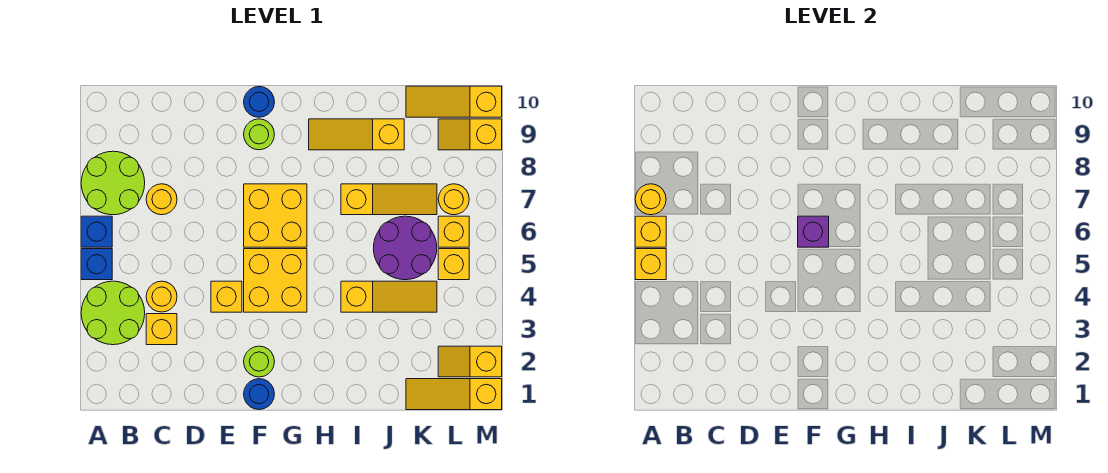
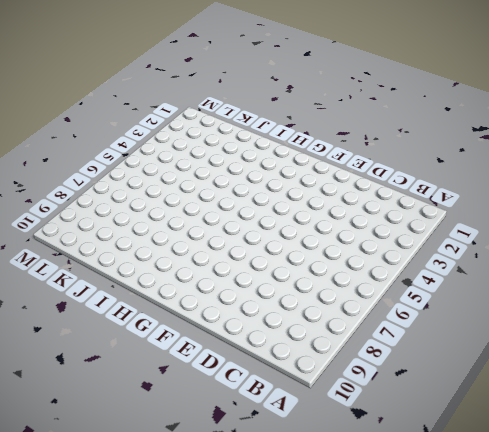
none -> lime round brick A3:B4 level 1
none -> blue brick A5 level 1
none -> blue brick A6 level 1

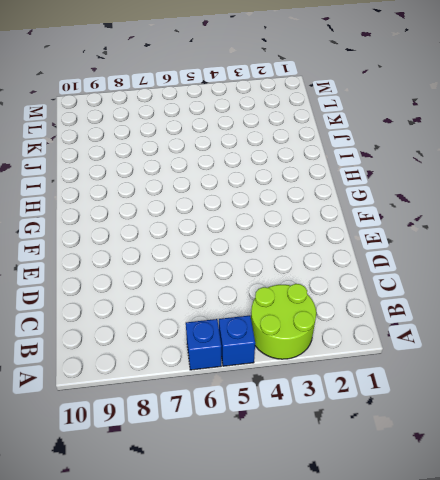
none -> lime round brick A7:B8 level 1
none -> yellow brick C3 level 1
none -> yellow round brick C4 level 1

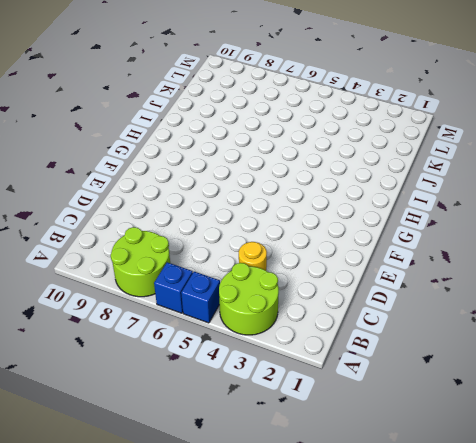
none -> yellow brick C3 level 1
none -> yellow round brick C7 level 1
none -> yellow brick E4 level 1

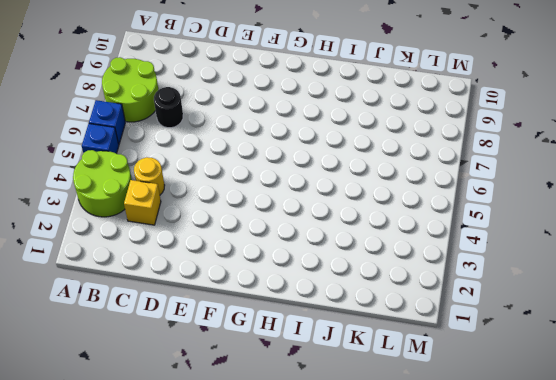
black round brick C7 level 1 -> yellow round brick C7 level 1
none -> yellow brick E4 level 1
none -> blue round brick F1 level 1
none -> lime round brick F2 level 1

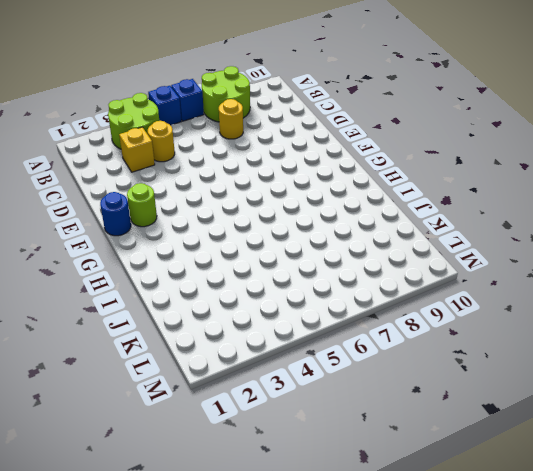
none -> yellow brick E4 level 1
none -> yellow brick F4:G5 level 1
none -> yellow brick F6:G7 level 1

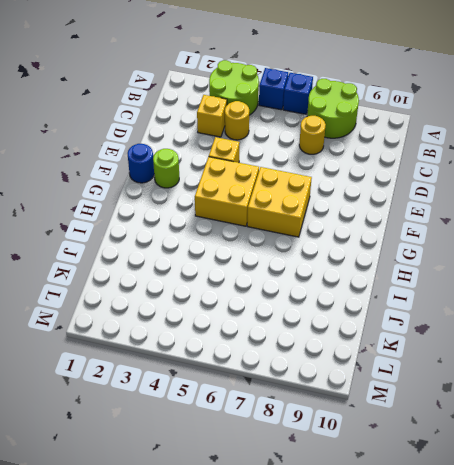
none -> lime round brick F9 level 1
none -> blue round brick F10 level 1
none -> yellow slope H9:J9 level 1 top J

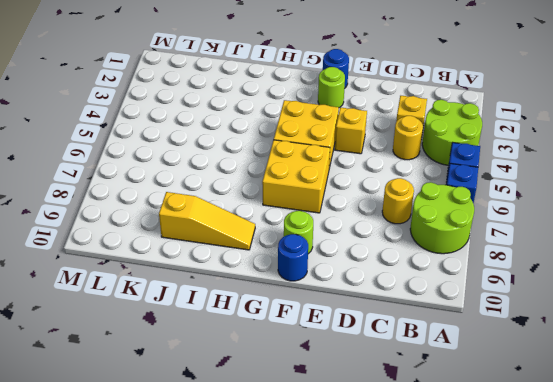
none -> yellow slope I4:K4 level 1 top I
none -> yellow slope I7:K7 level 1 top I
none -> purple round brick J5:K6 level 1

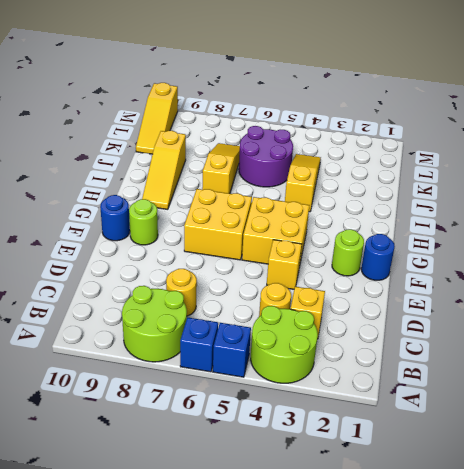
none -> yellow slope K1:M1 level 1 top M
none -> yellow slope L2:M2 level 1 top M
none -> yellow brick L5 level 1

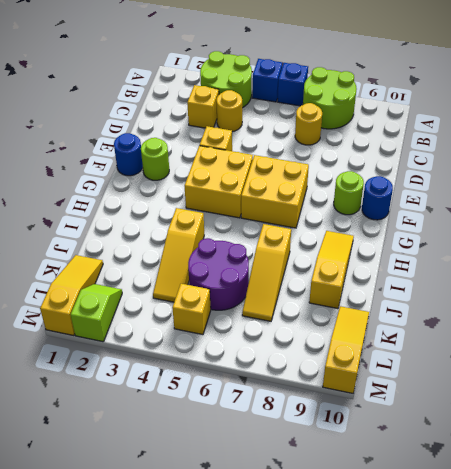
lime slope L2:M2 level 1 top M -> yellow slope L2:M2 level 1 top M
none -> yellow brick L6 level 1
none -> yellow round brick L7 level 1
none -> yellow slope L9:M9 level 1 top M

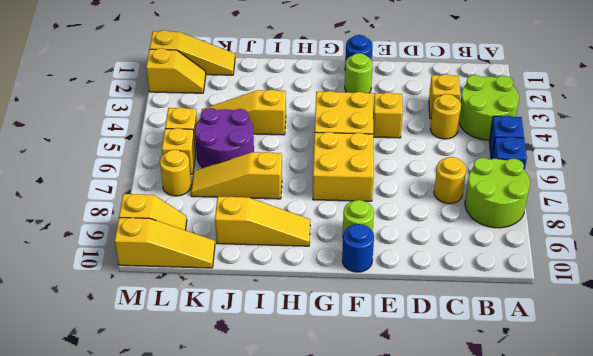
none -> yellow brick A5 level 2
none -> yellow brick A6 level 2
none -> yellow round brick A7 level 2

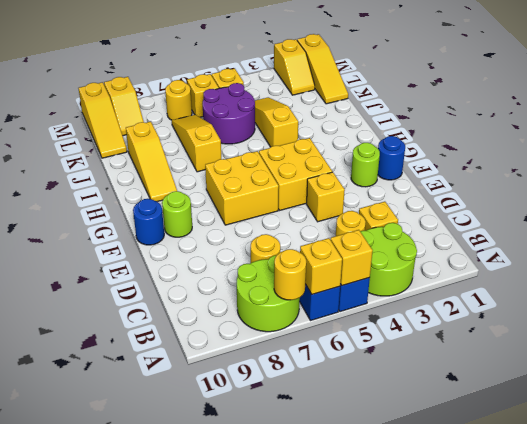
none -> purple brick F6 level 2

